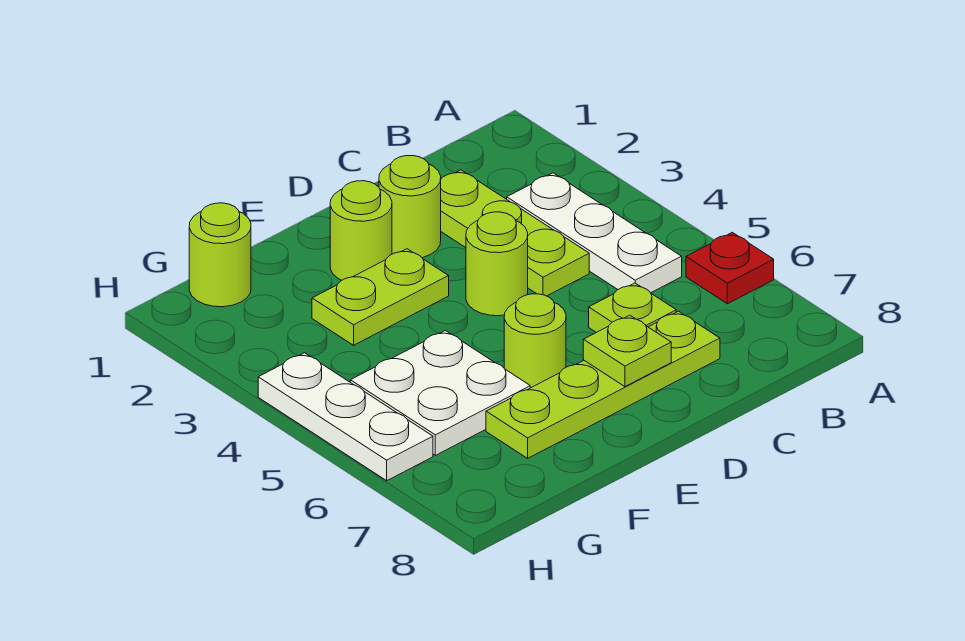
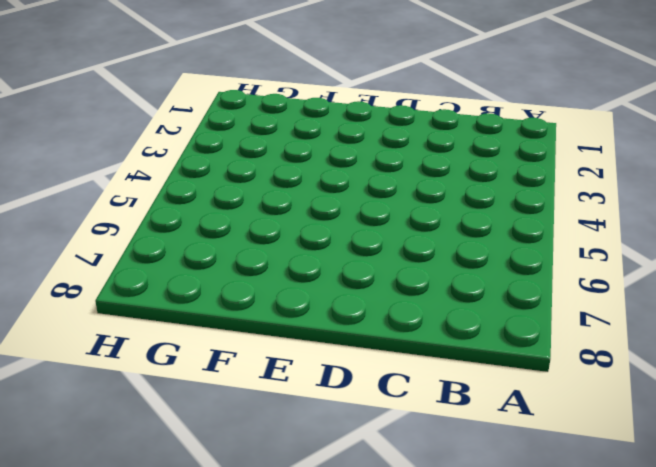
none -> red plate A6 level 1
none -> white plate B3:B5 level 1
none -> lime plate C2:C4 level 1

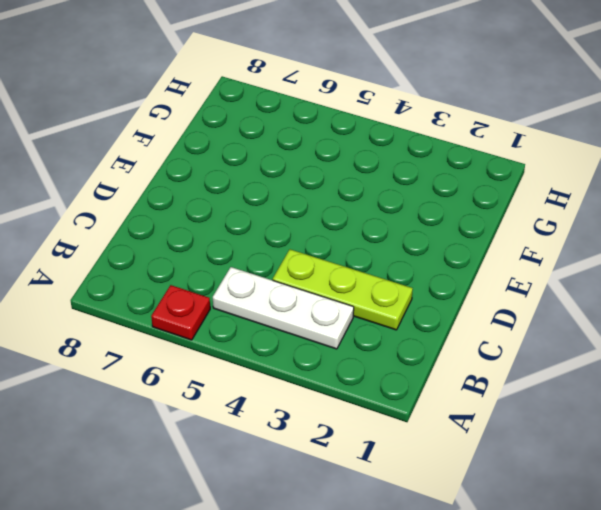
none -> lime plate C6 level 1
none -> lime plate C7:F7 level 1
none -> lime round brick D2 level 1

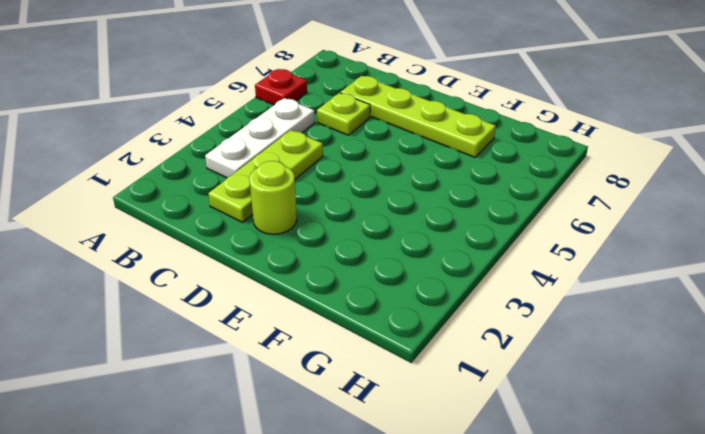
none -> lime round brick D4 level 1
none -> lime round brick E2 level 1
none -> lime plate E3:F3 level 1

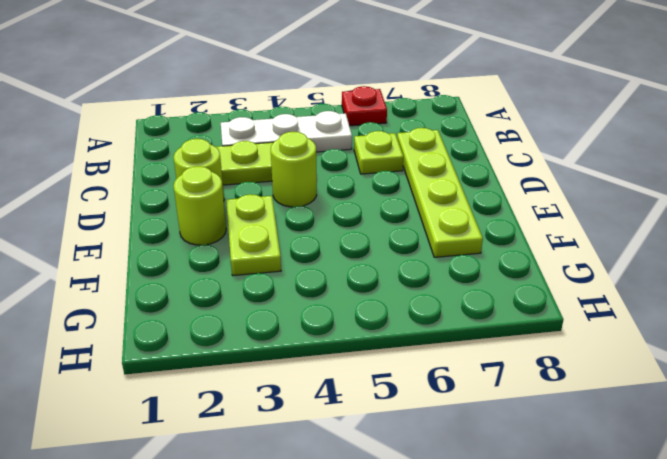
none -> lime round brick E6 level 1
none -> white plate F5:G6 level 1
none -> lime round brick G1 level 1

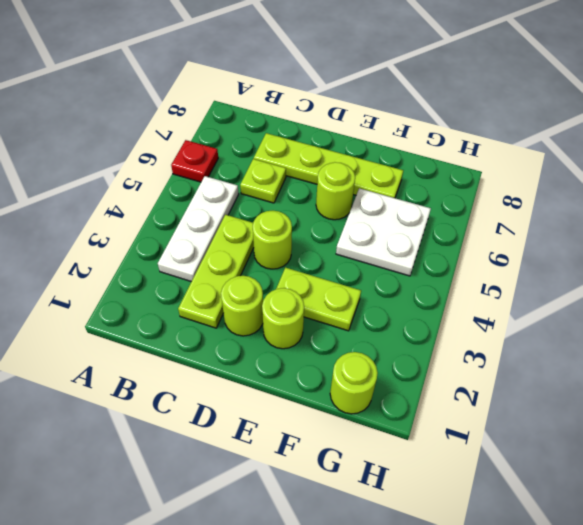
none -> white plate H4:H6 level 1
none -> lime plate D7 level 2

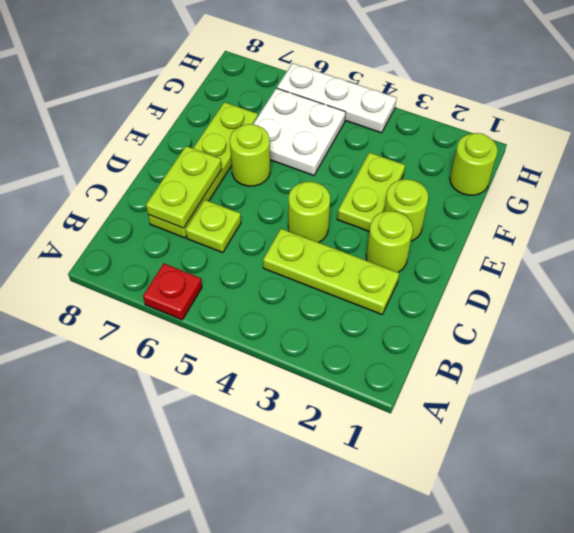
lime plate C7:D7 level 2 -> lime plate D7 level 2
none -> white plate B3:B5 level 1

